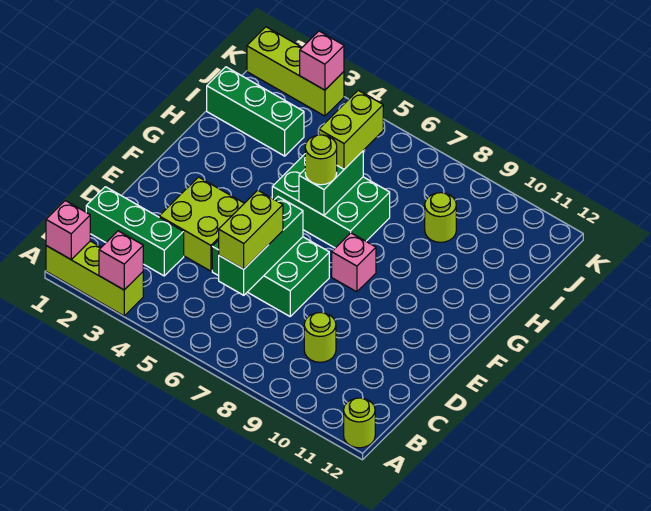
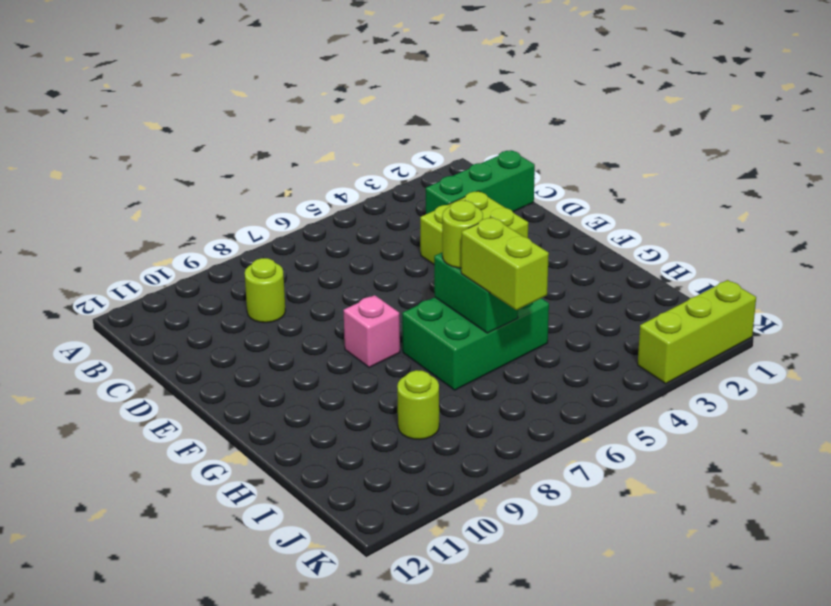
none -> lime brick A1:A3 level 1
none -> lime round brick A12 level 1
none -> green brick D5:E7 level 1

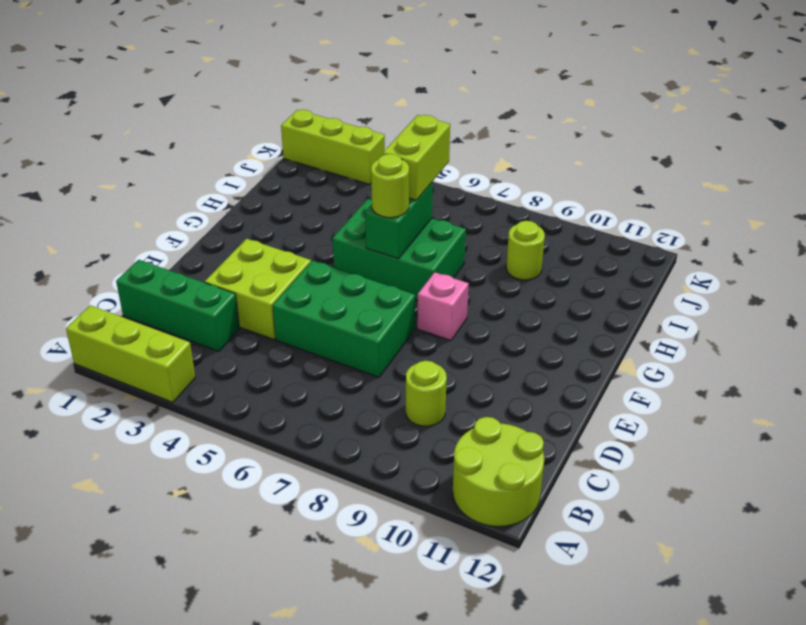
lime round brick A11:B12 level 1 -> lime round brick A12 level 1
none -> green brick I1:I3 level 1
none -> pink brick A1 level 2
none -> pink brick A3 level 2

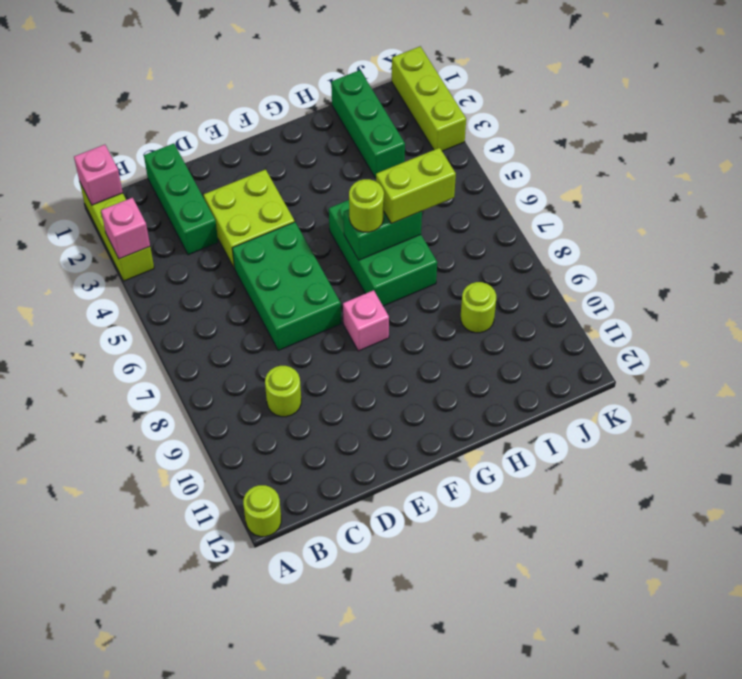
none -> green brick C6:E6 level 2
none -> pink brick K3 level 2
none -> lime brick C6:D6 level 3

